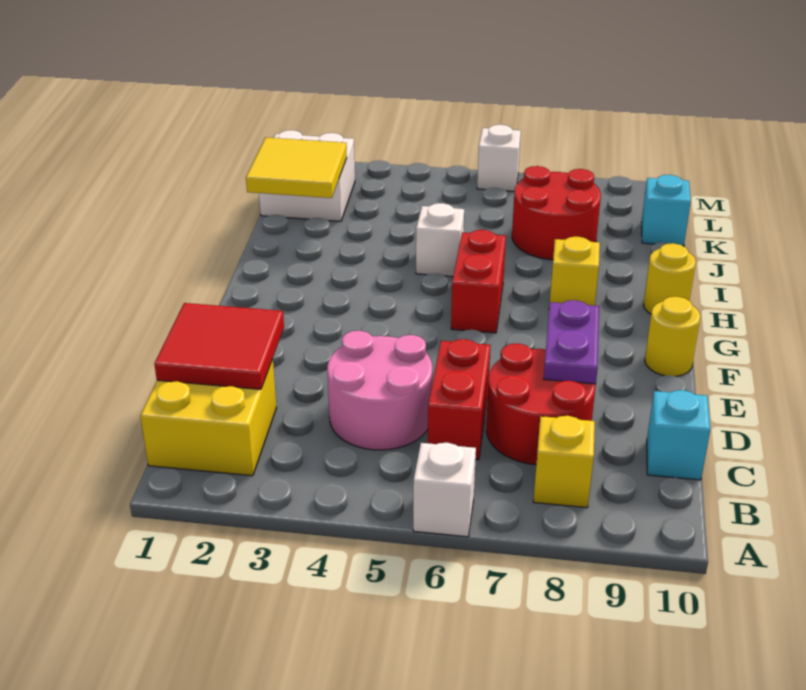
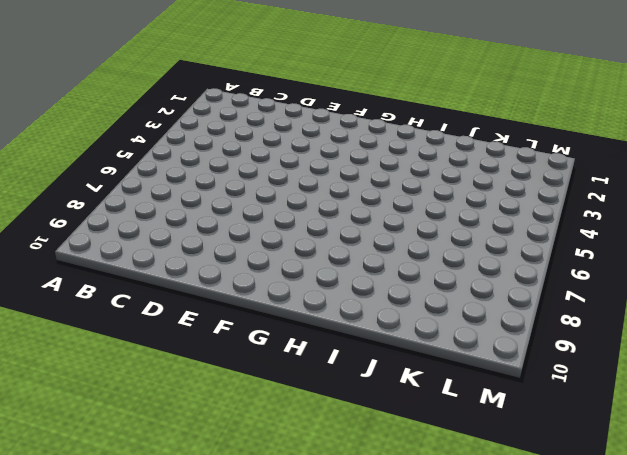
none -> white brick A6 level 1
none -> yellow brick B1:C2 level 1
none -> yellow brick B8 level 1

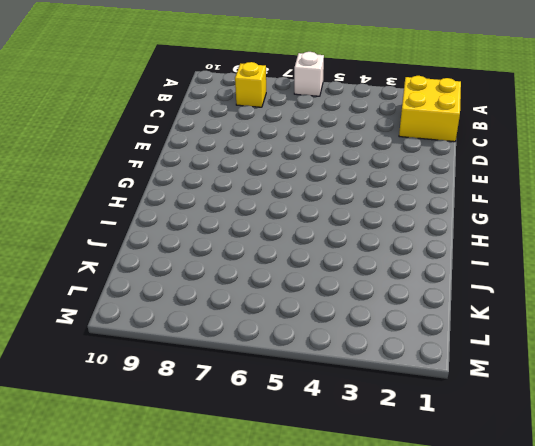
none -> pink round brick C4:D5 level 1
none -> red brick C6:D6 level 1
none -> red round brick C7:D8 level 1

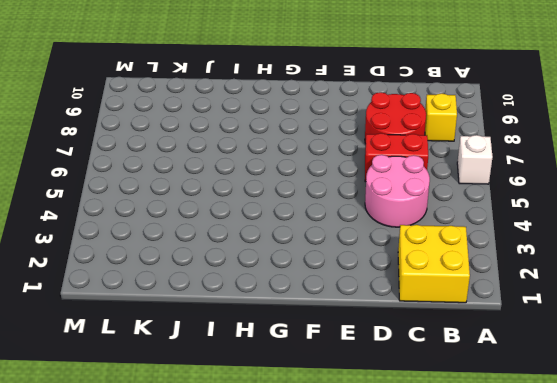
none -> cyan brick C10 level 1
none -> yellow round brick F10 level 1
none -> red brick G6:H6 level 1

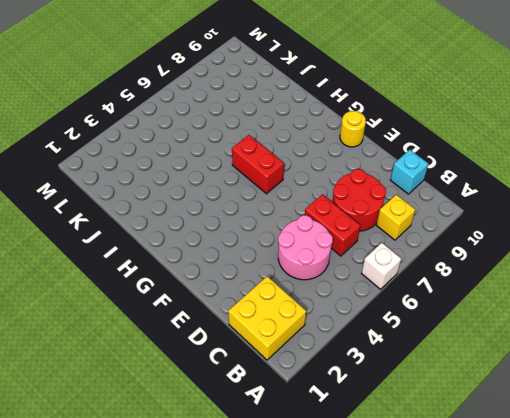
none -> yellow brick H8 level 1
none -> yellow round brick H10 level 1
none -> white brick I5 level 1

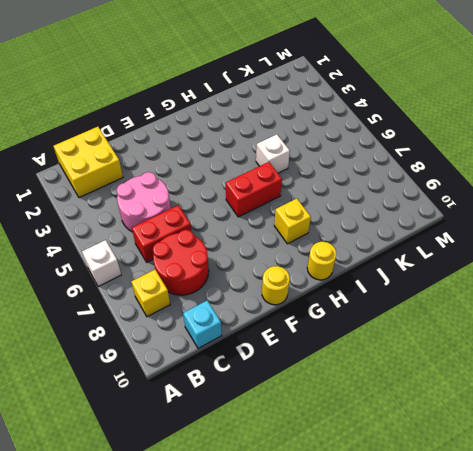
none -> red round brick J7:K8 level 1
none -> white brick K1:L2 level 1
none -> cyan brick K10 level 1

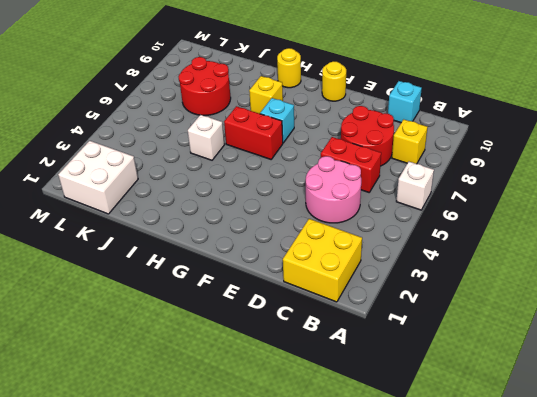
cyan brick G7 level 1 -> cyan brick K10 level 1
none -> white brick M6 level 1
none -> red tile C1:D2 level 2
none -> purple plate D8:E8 level 2

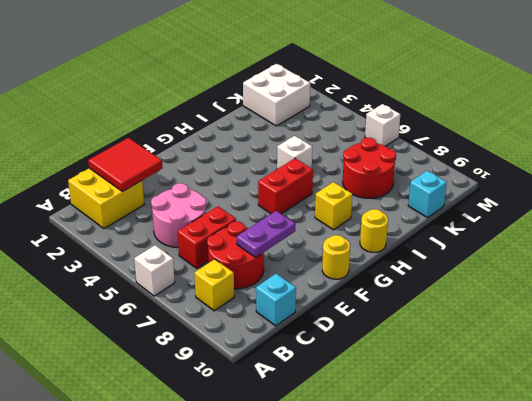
none -> yellow tile J1:K2 level 2

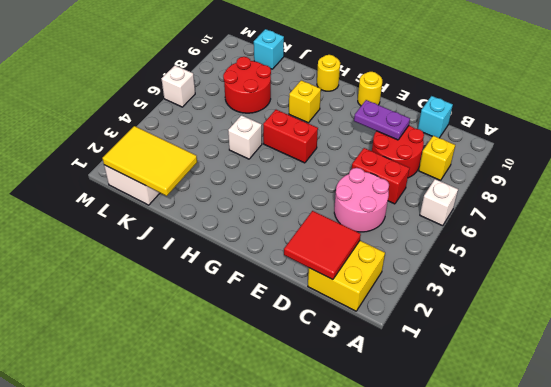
yellow tile J1:L2 level 2 -> yellow tile J1:K2 level 2

